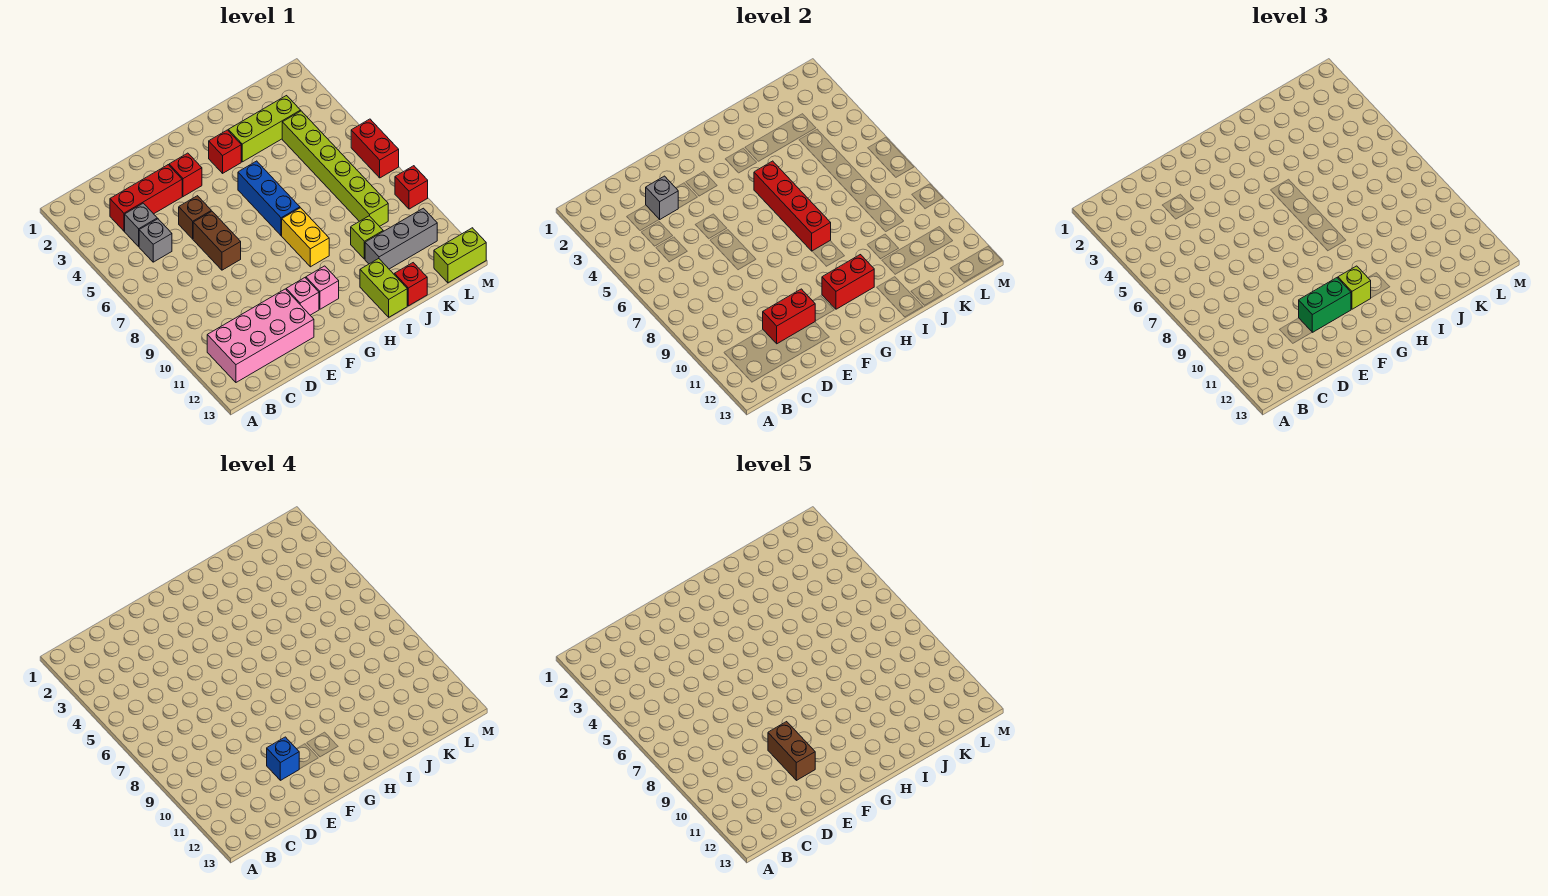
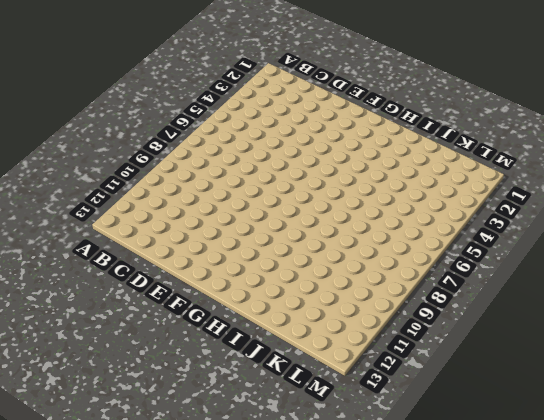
none -> pink brick B11:E12 level 1
none -> red brick C3:E3 level 1
none -> grey brick C4 level 1

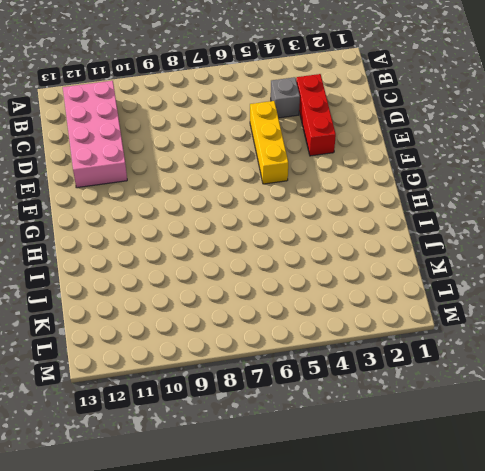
yellow brick D5:F5 level 1 -> brown brick E5 level 1
none -> grey brick C5 level 1
none -> brown brick E6:E7 level 1
none -> red brick F3 level 1

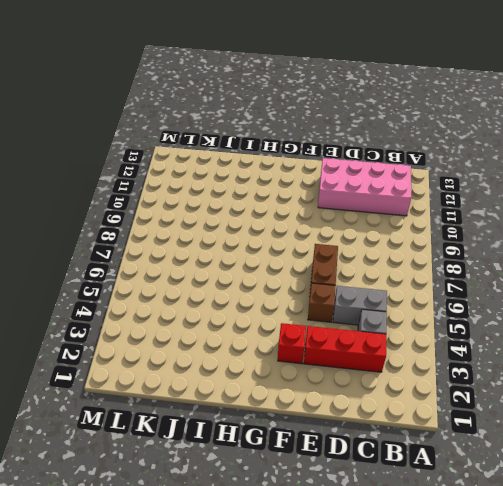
grey brick C5:D5 level 1 -> grey brick C5 level 1
none -> pink brick F11 level 1
none -> pink brick G11 level 1
none -> red brick H3 level 1

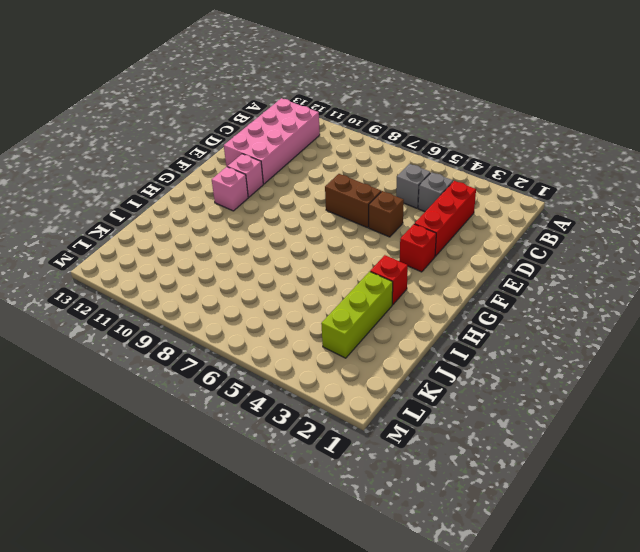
none -> blue brick H5:H7 level 1
none -> yellow brick H8:H9 level 1
none -> lime brick I12:I13 level 1

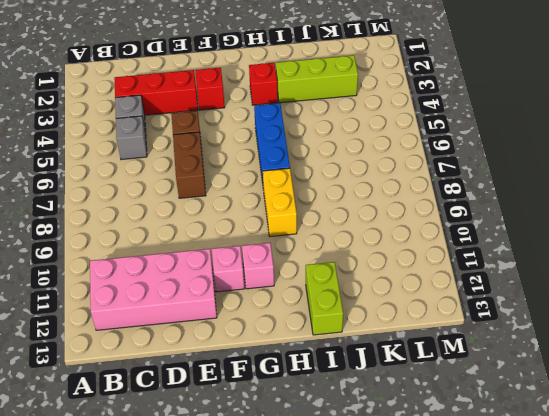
none -> lime brick J10 level 1
none -> grey brick J11:L11 level 1
none -> red brick J13 level 1

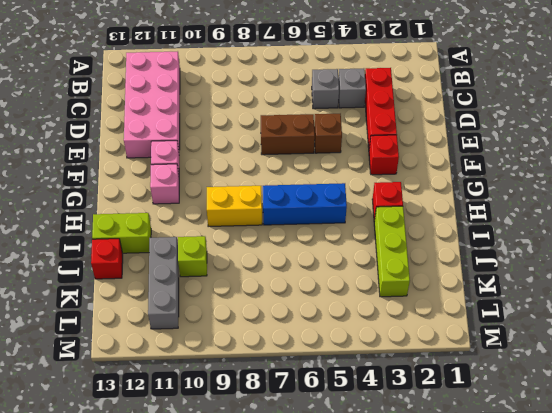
none -> lime brick K4:K9 level 1
none -> lime brick L13:M13 level 1
none -> red brick M6:M7 level 1

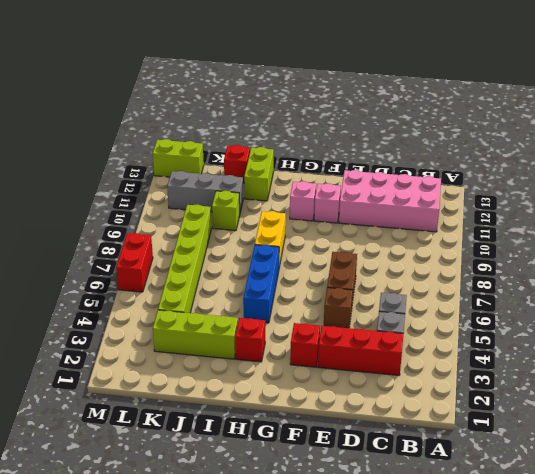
none -> red brick M9 level 1
none -> grey brick D3 level 2
none -> red brick D11:E11 level 2

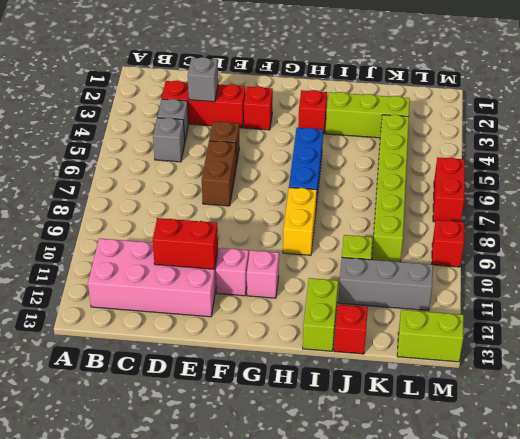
none -> red brick G11:H11 level 2
none -> red brick H5:H8 level 2
none -> green brick E11:F11 level 3

